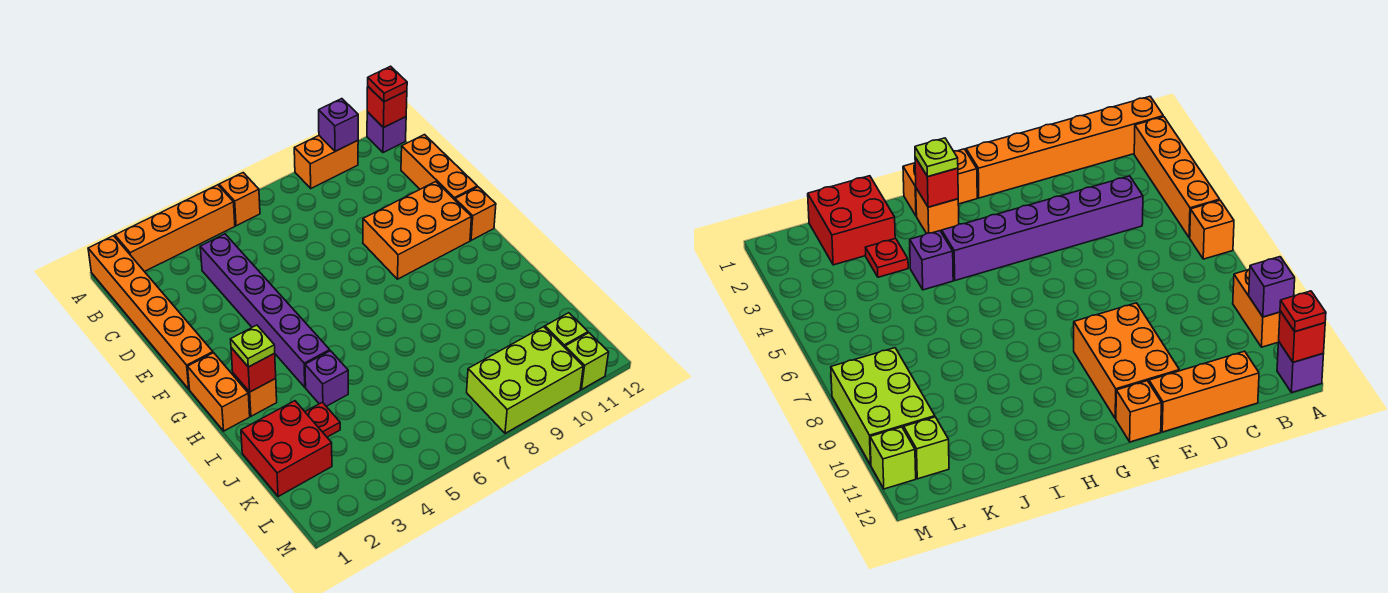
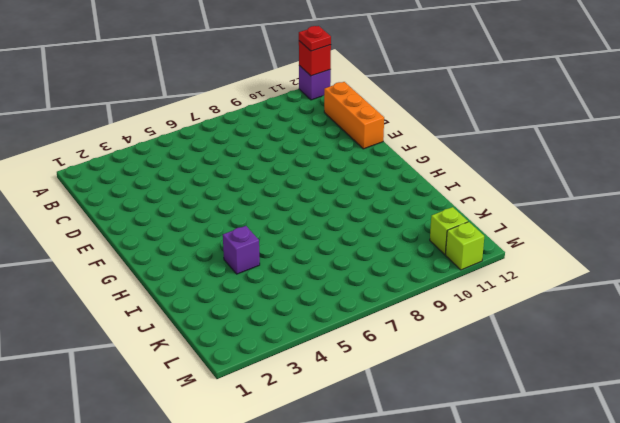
none -> orange brick A1:F1 level 1
none -> orange brick A2:A5 level 1
none -> orange brick A6 level 1

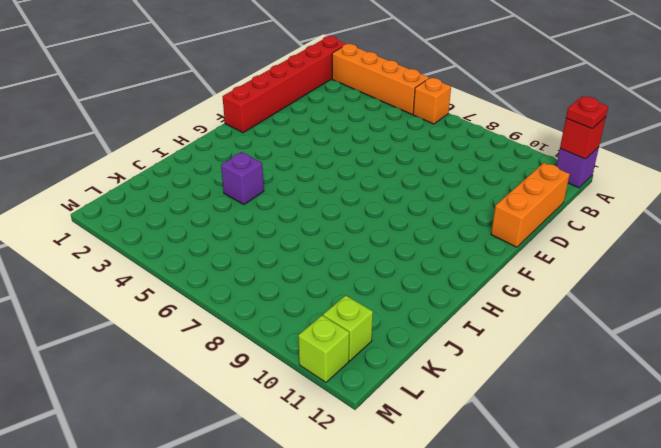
red brick A1:F1 level 1 -> orange brick A1:F1 level 1
none -> orange brick A9:A10 level 1
none -> purple brick C4:H4 level 1
none -> orange brick E9:F11 level 1

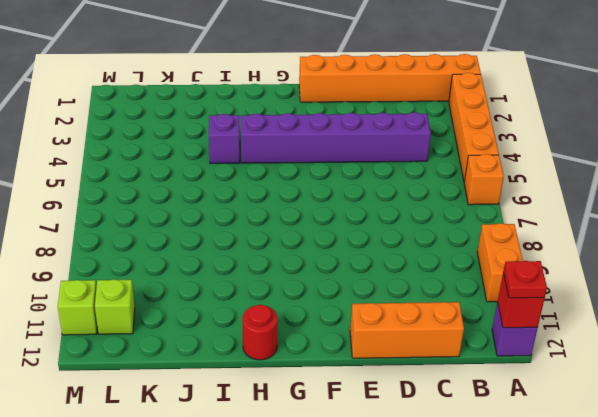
red round brick H12 level 1 -> none
none -> orange brick E9:F11 level 1
none -> orange brick F12 level 1
none -> orange brick G1:H1 level 1

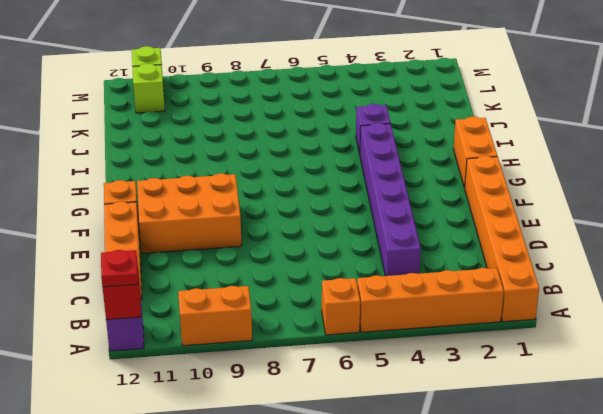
none -> orange brick H2 level 1
none -> red brick J1:K2 level 1
none -> red plate J3 level 1

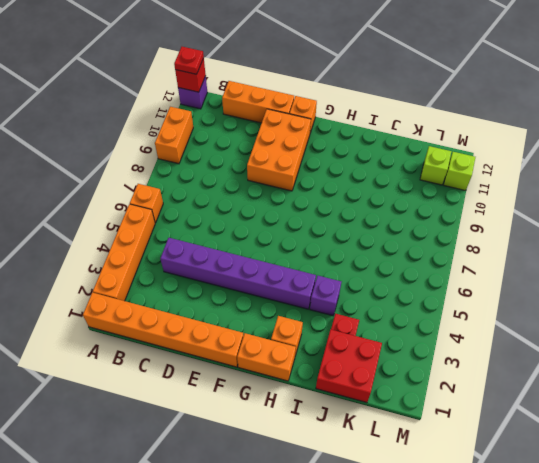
none -> lime brick L8:M10 level 1
none -> purple brick A10 level 2
none -> red brick H2 level 2

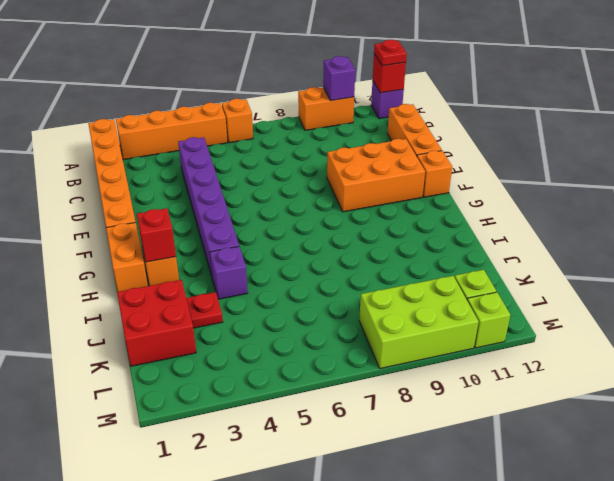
none -> lime plate H2 level 3

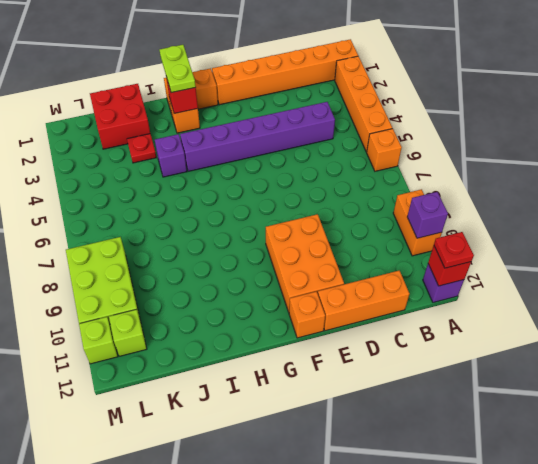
lime plate H1:H2 level 3 -> lime plate H2 level 3

